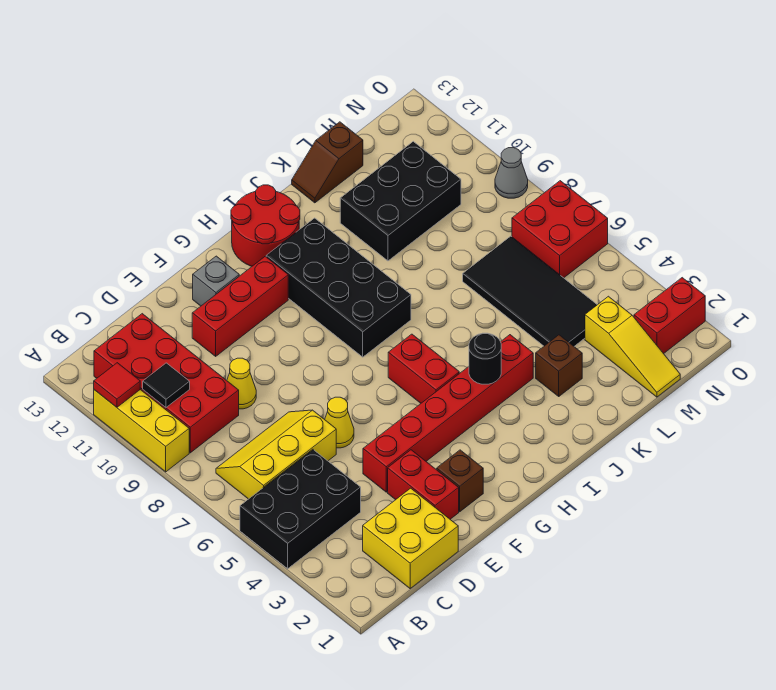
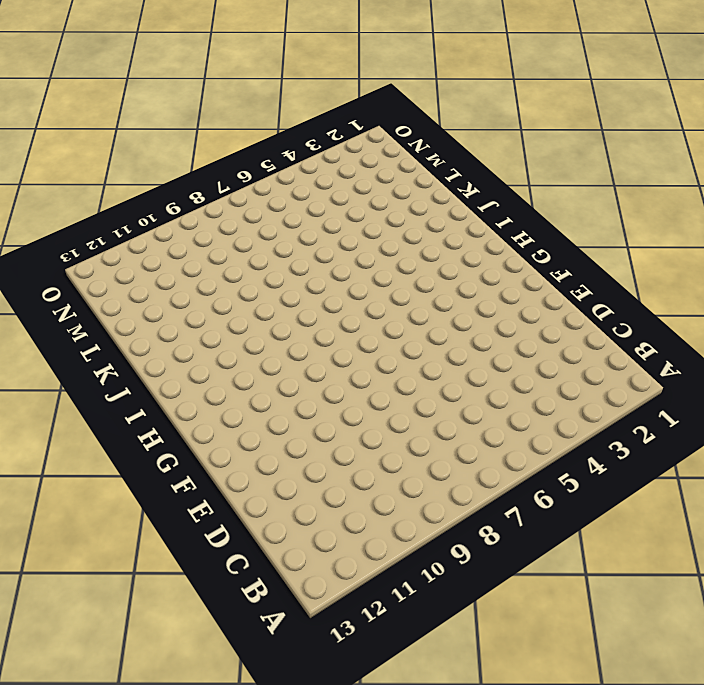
none -> black brick A4:C5 level 1
none -> yellow brick A9:A11 level 1
none -> yellow slope B6:D7 level 1 top 6

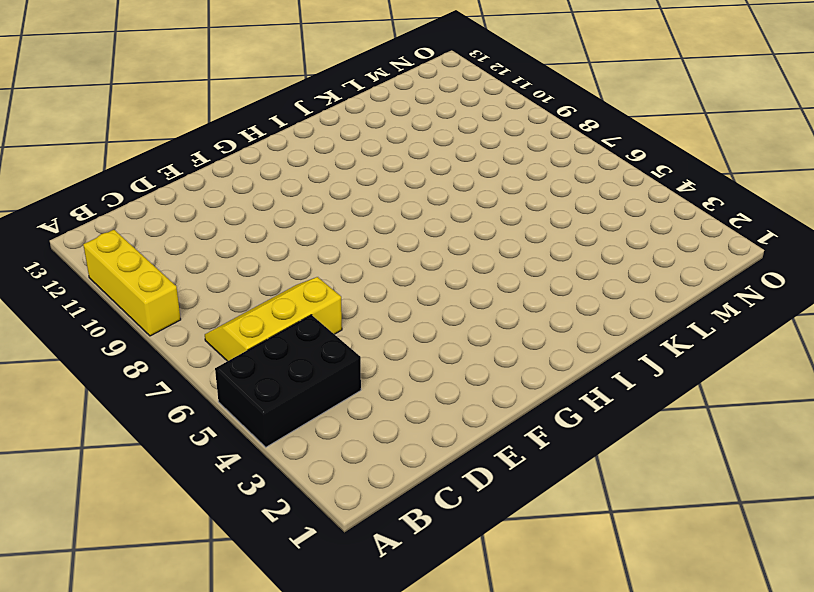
none -> red brick B9:C12 level 1
none -> yellow brick C1:D2 level 1
none -> yellow cone D9 level 1

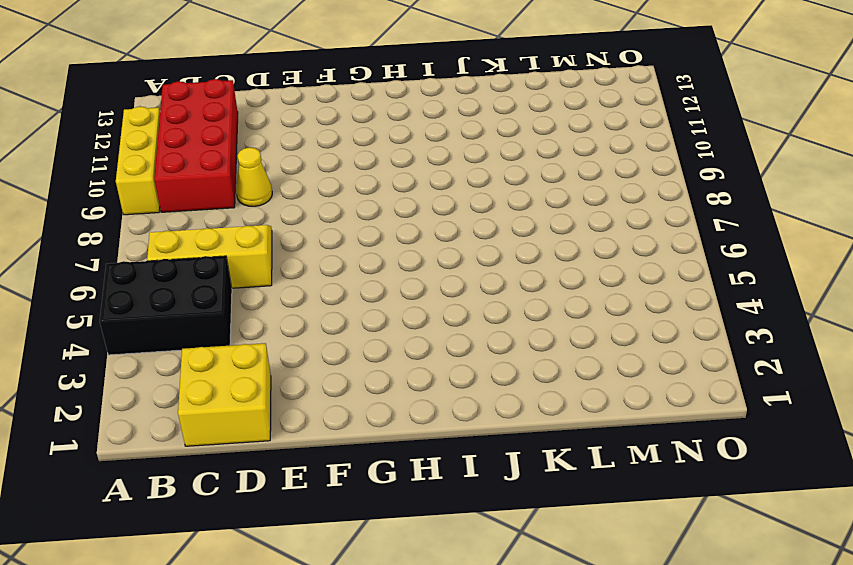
none -> red brick E2:E3 level 1
none -> red brick E4:J4 level 1
none -> yellow cone E6 level 1

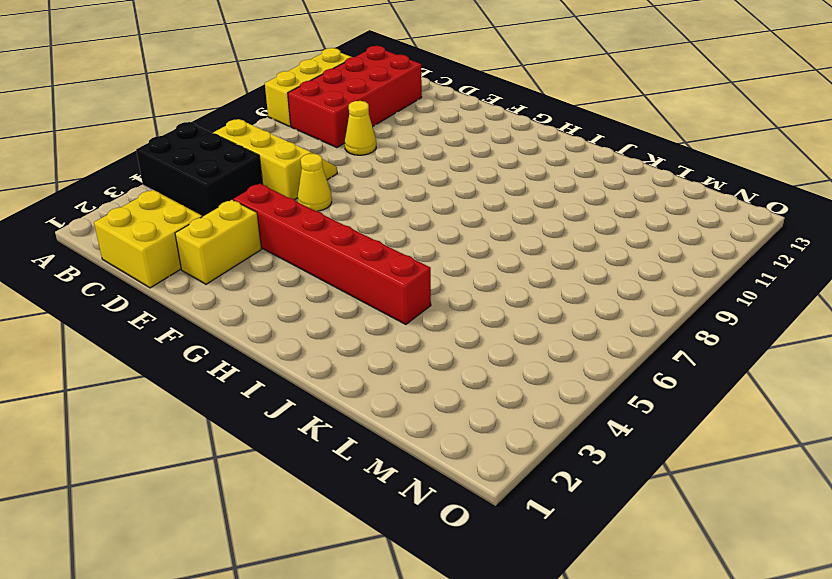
yellow brick E2:E3 level 1 -> red brick E2:E3 level 1
none -> red brick E11:G11 level 1
none -> brown brick F2 level 1
none -> grey brick F12 level 1

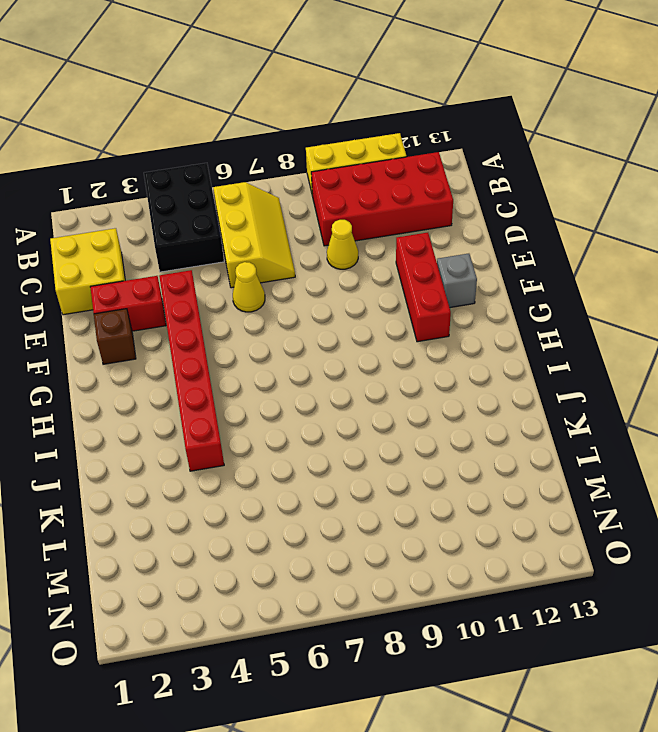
none -> red brick H5:H6 level 1
none -> black brick H8:I11 level 1
none -> red round brick H12:I13 level 1

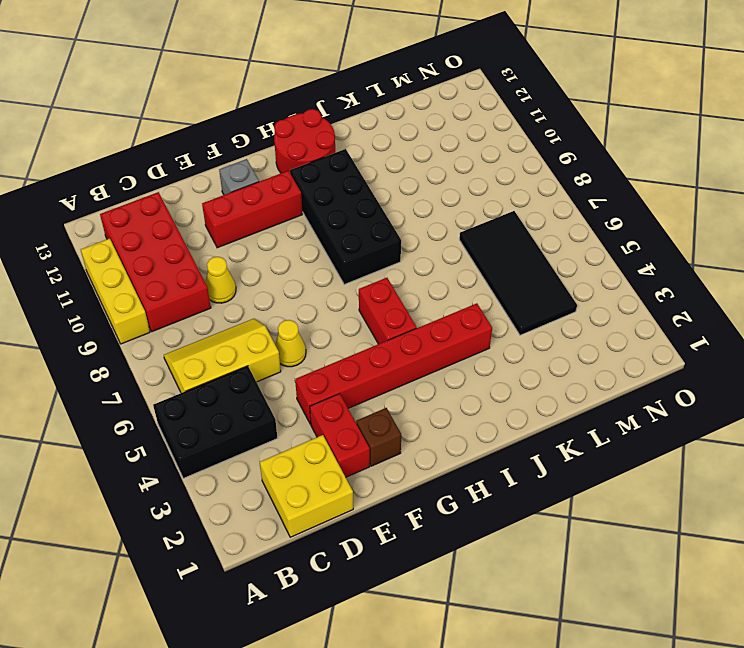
none -> brown brick K3 level 1
none -> black brick K10:M11 level 1
none -> brown slope K13:L13 level 1 top L

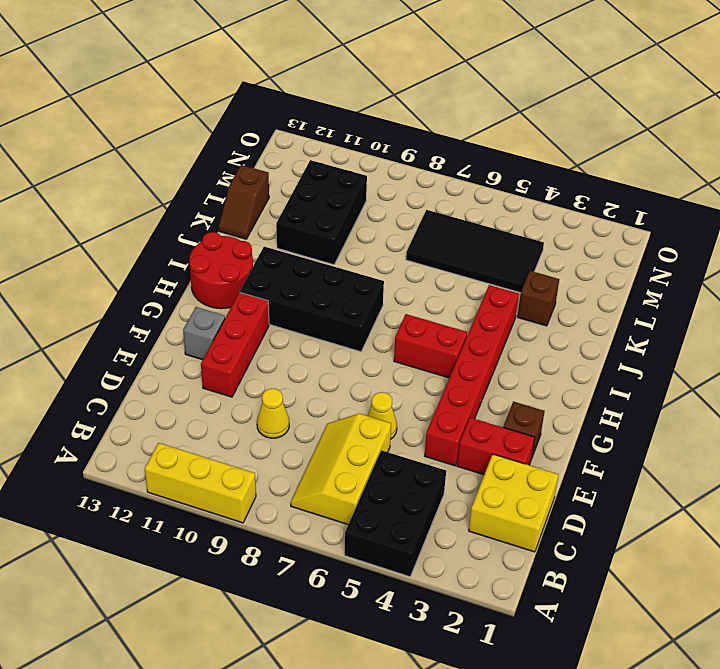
none -> red brick B9:C12 level 1
none -> yellow slope M1:M3 level 1 top 3
none -> red brick N2:O2 level 1

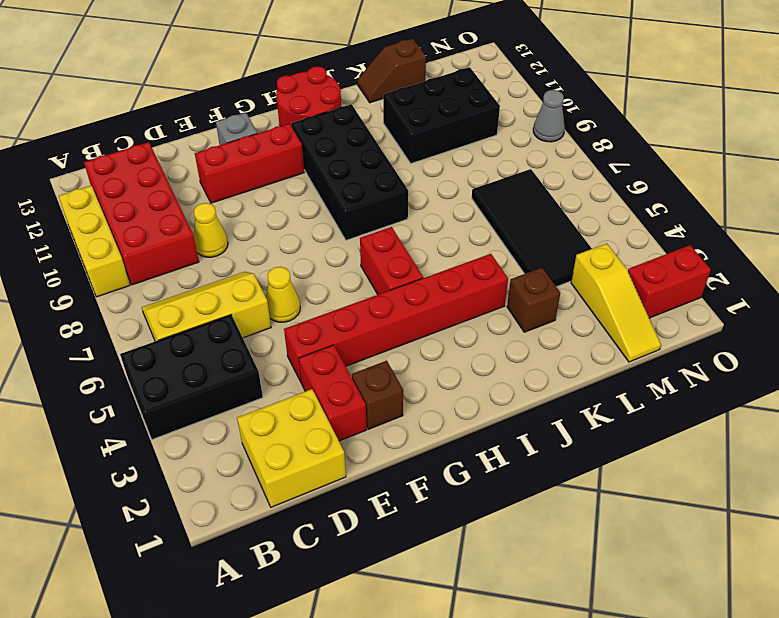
none -> red brick N6:O7 level 1
none -> red tile A11 level 2
none -> black tile B10 level 2

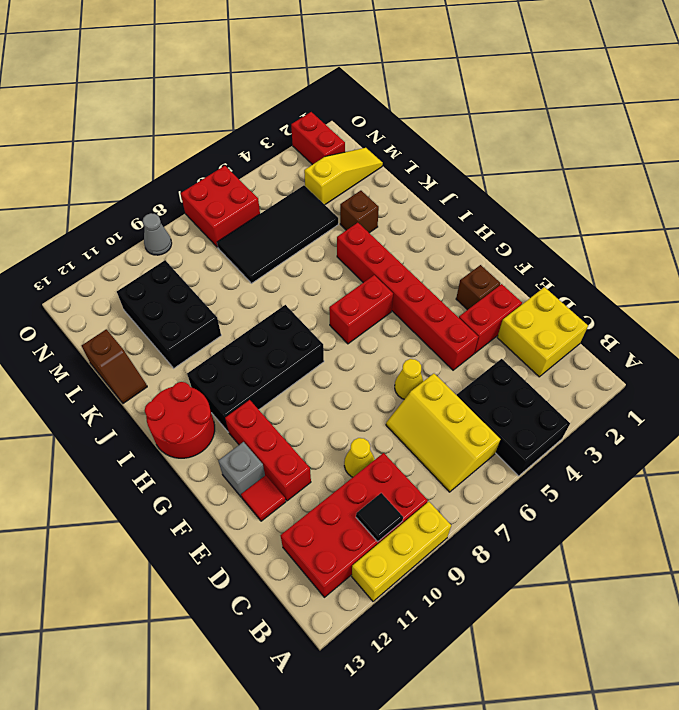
red tile E12 level 1 -> red tile A11 level 2
none -> black round brick I4 level 2

